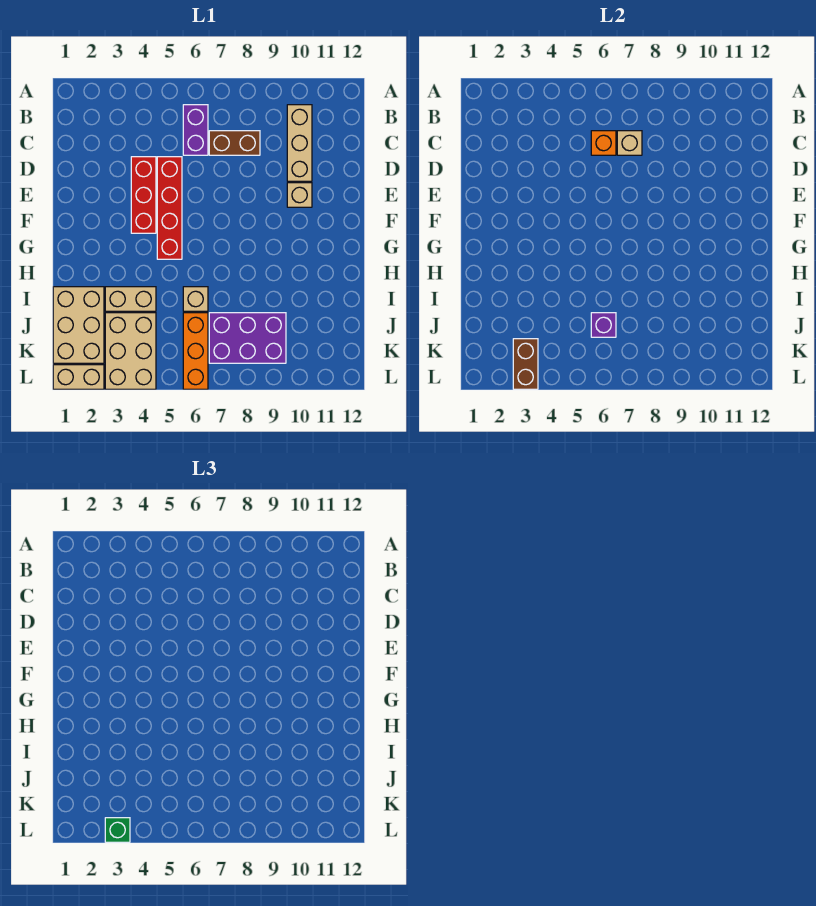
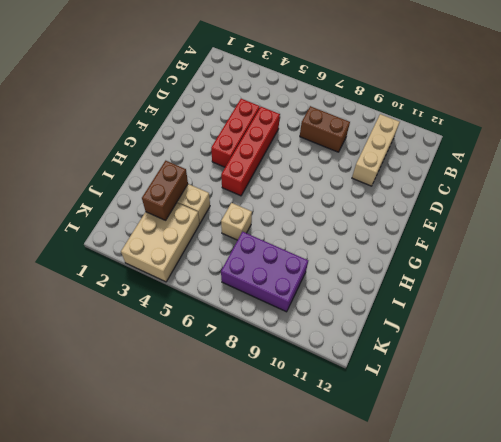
brown brick I3:J3 level 2 -> brown brick K3:L3 level 2
none -> purple brick B6:C6 level 1
none -> tan brick E10 level 1
none -> tan brick I1:K2 level 1

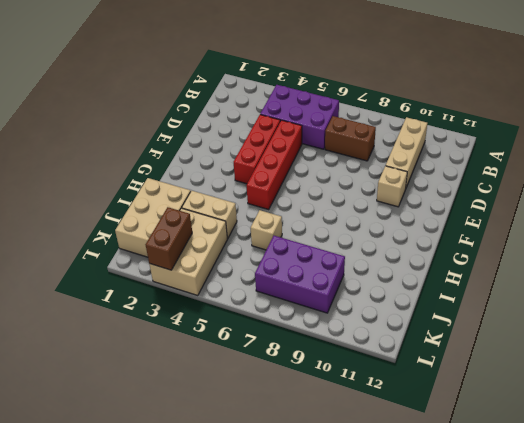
purple brick B4:C6 level 1 -> purple brick B6:C6 level 1
none -> orange brick J6:L6 level 1
none -> tan brick L1:L2 level 1
none -> orange brick C6 level 2

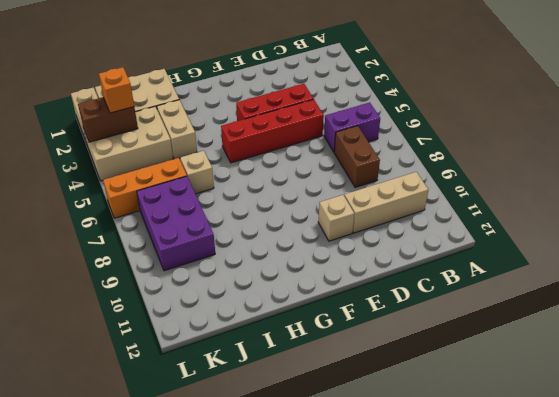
orange brick K3 level 3 -> orange brick C6 level 2
none -> tan brick C7 level 2
none -> purple brick J6 level 2
none -> green brick L3 level 3

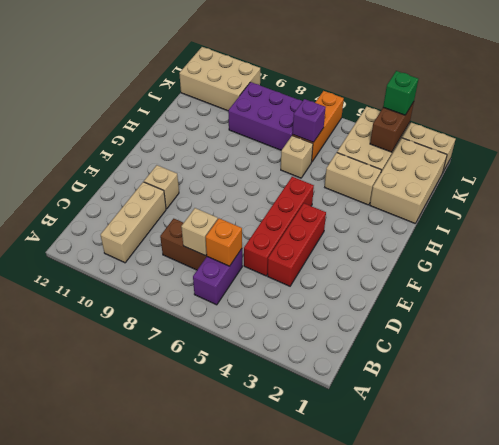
tan brick K10:L12 level 1 -> none

